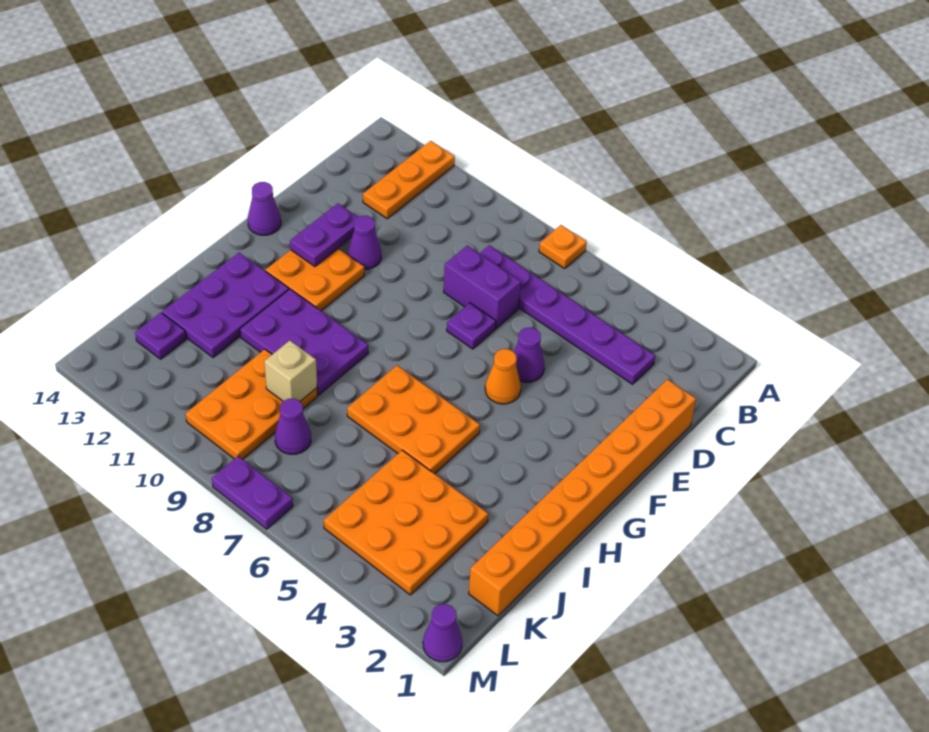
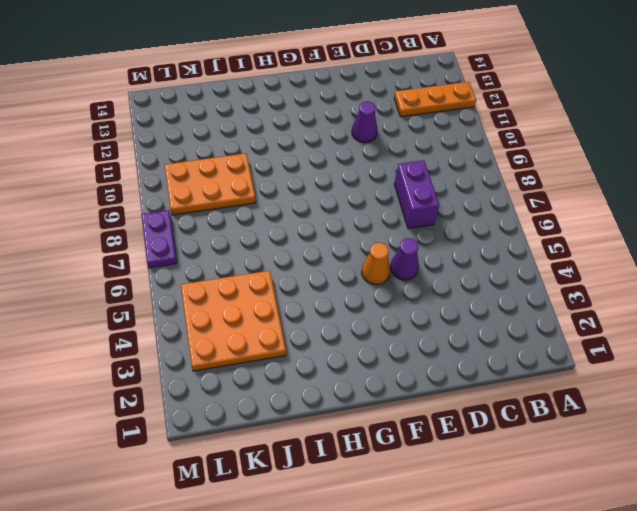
none -> orange plate A7 level 1
none -> purple plate C3:C8 level 1
none -> orange brick D1:K1 level 1

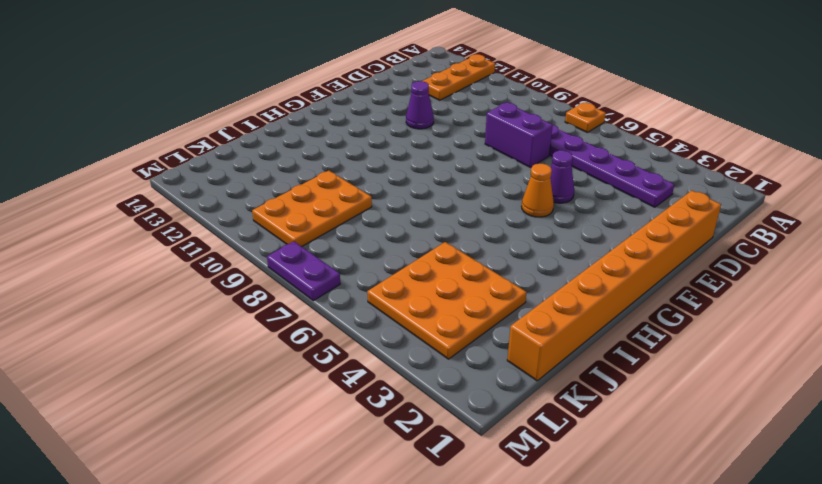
none -> purple plate E7 level 1
none -> orange plate F11:G12 level 1
none -> purple cone F14 level 1

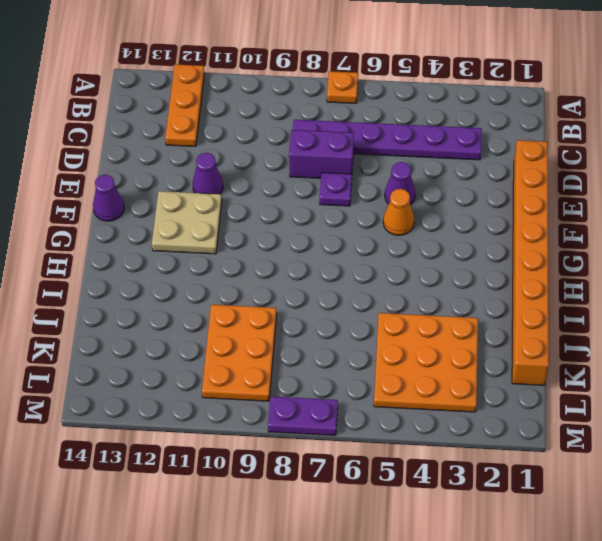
tan plate F11:G12 level 1 -> orange plate F11:G12 level 1
none -> orange plate H5:I7 level 1
none -> purple plate H9:I11 level 1
none -> purple plate H12:J13 level 1

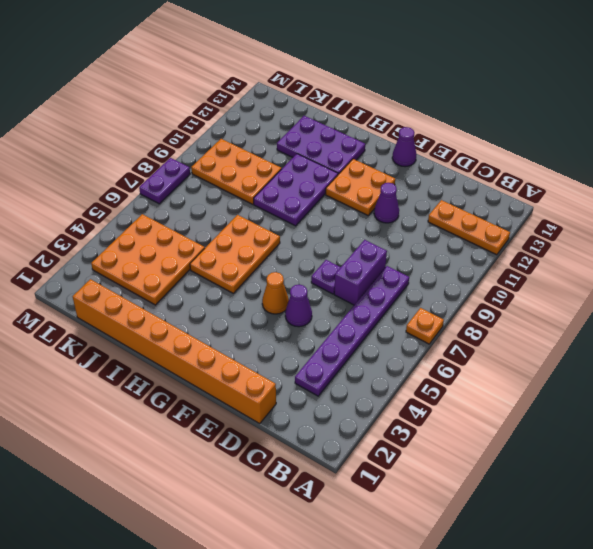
none -> purple cone K8 level 1
none -> purple plate K13 level 1
none -> purple cone M1 level 1

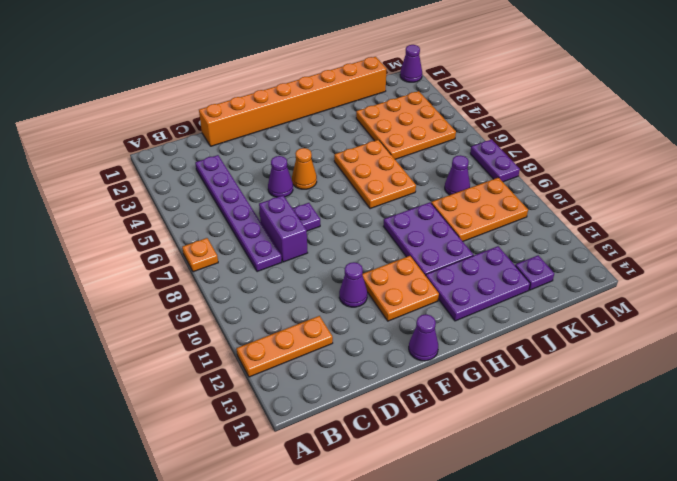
none -> purple plate E12:F12 level 2
none -> tan brick J9 level 2

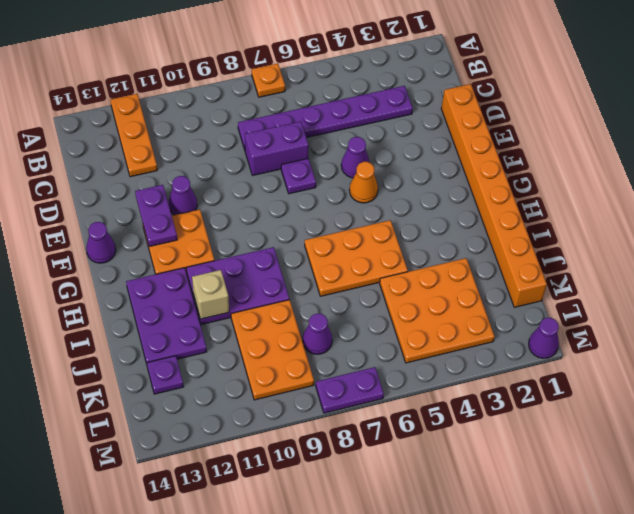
tan brick I11 level 2 -> tan brick J9 level 2

